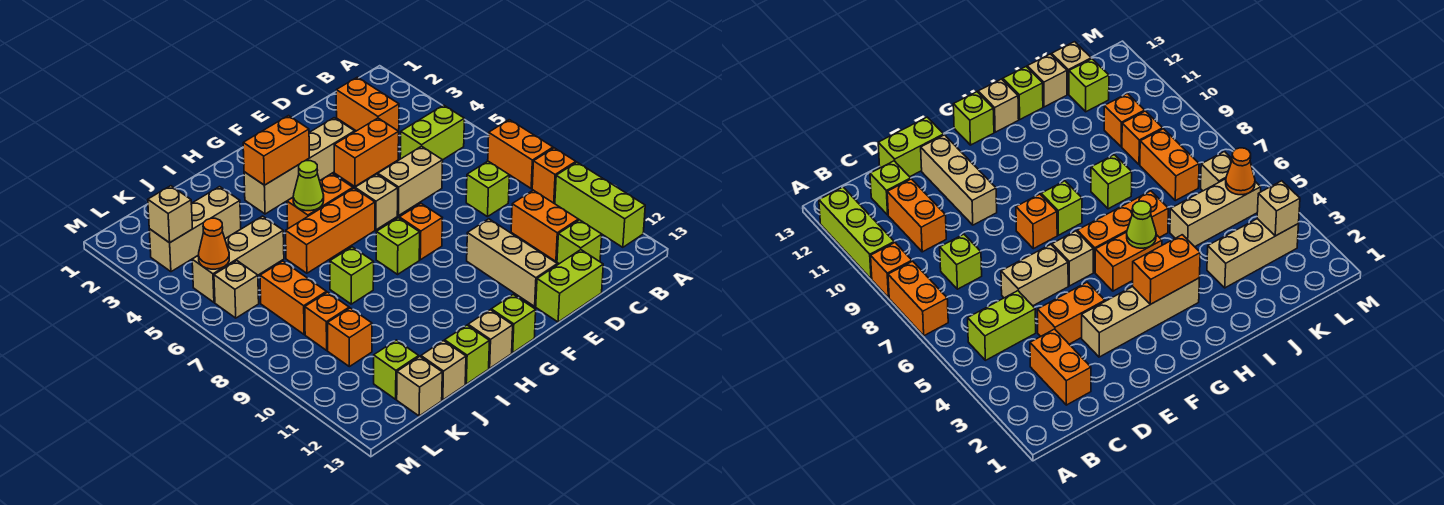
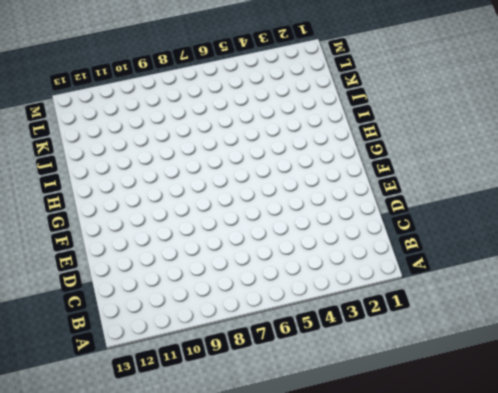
none -> orange brick A7:A8 level 1
none -> orange brick A9 level 1
none -> lime brick A10:A12 level 1
none -> lime brick B5:C5 level 1

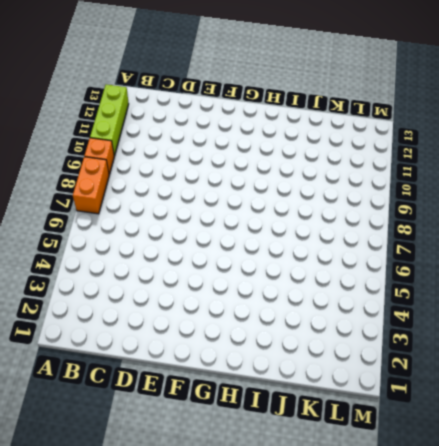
none -> lime brick B5:C5 level 1
none -> orange brick C2:C3 level 1
none -> lime brick C8 level 1
none -> orange brick C10:C11 level 1

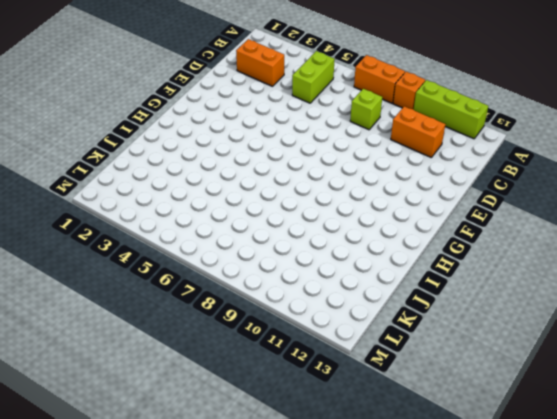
none -> lime brick C12 level 1
none -> orange brick D4:E4 level 1
none -> tan brick D6:E6 level 1
none -> lime brick D13:E13 level 1

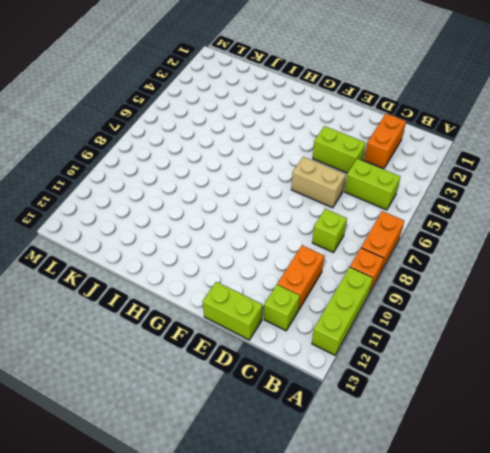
lime brick D4:E4 level 1 -> orange brick D4:E4 level 1
none -> tan brick E3:H3 level 1
none -> tan brick E10:E12 level 1
none -> tan brick F6 level 1
none -> orange brick F8 level 1

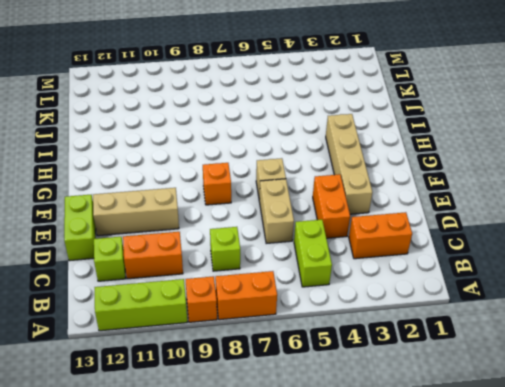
none -> orange brick G5:H5 level 1
none -> orange brick G6:I6 level 1
none -> lime brick G8 level 1
none -> lime brick G13 level 1

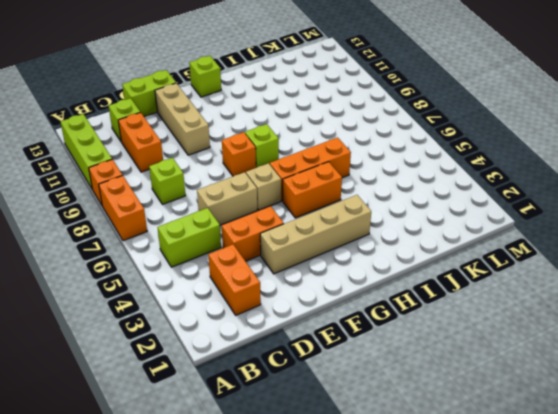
none -> tan brick H13 level 1
none -> lime brick I8 level 1
none -> lime brick I13 level 1
none -> tan brick J3:L3 level 1

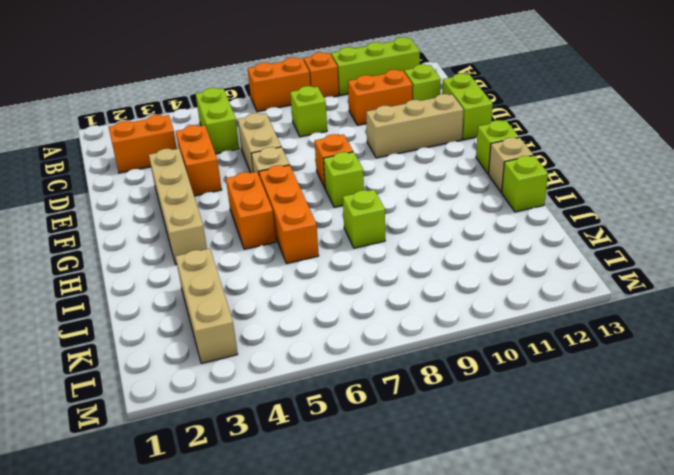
none -> tan brick J5:L5 level 1
none -> tan brick J13 level 1
none -> orange brick K7:K8 level 1
none -> orange brick K9 level 1

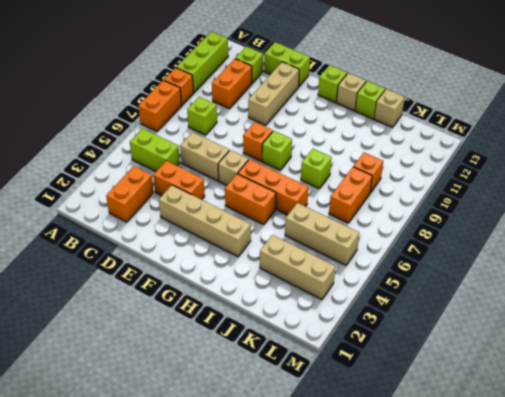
none -> orange brick K10 level 1
none -> lime brick K12 level 1
none -> tan brick K13 level 1
none -> tan brick L6 level 1

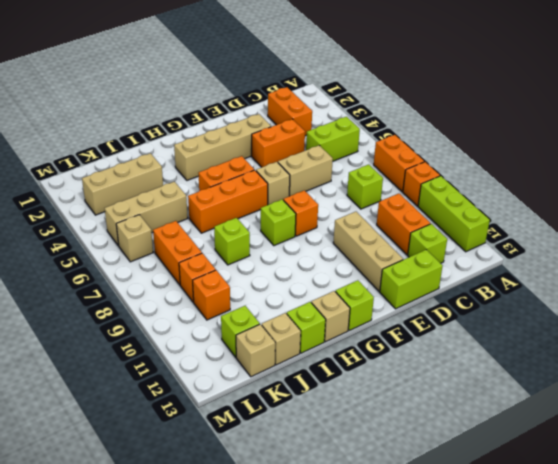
none -> orange brick G3:H3 level 2
none -> lime cone H5 level 2
none -> tan brick L3 level 2
none -> orange cone L5 level 2

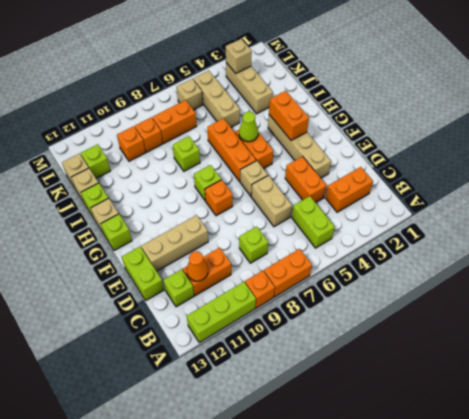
orange cone C11 level 2 -> orange cone L5 level 2

